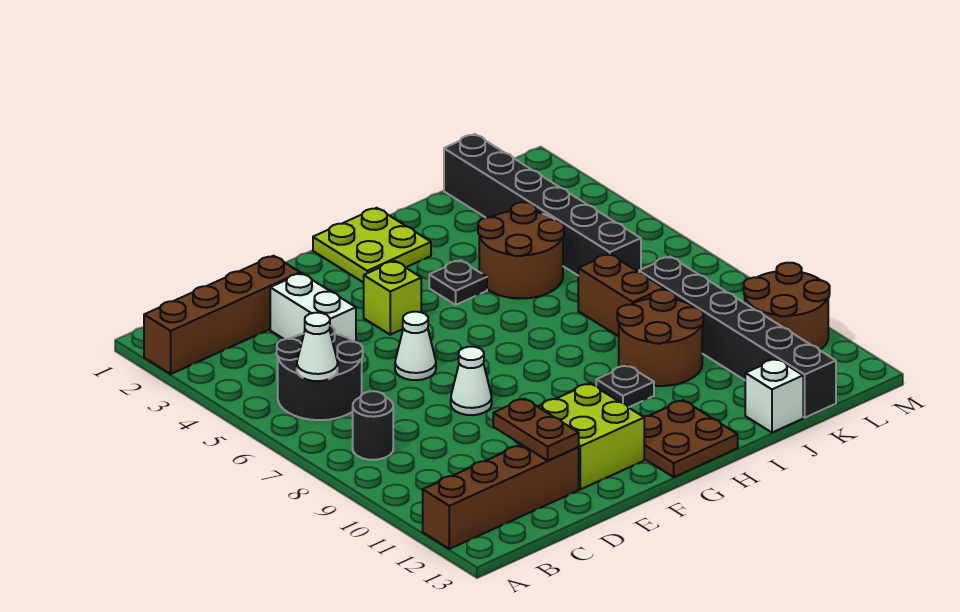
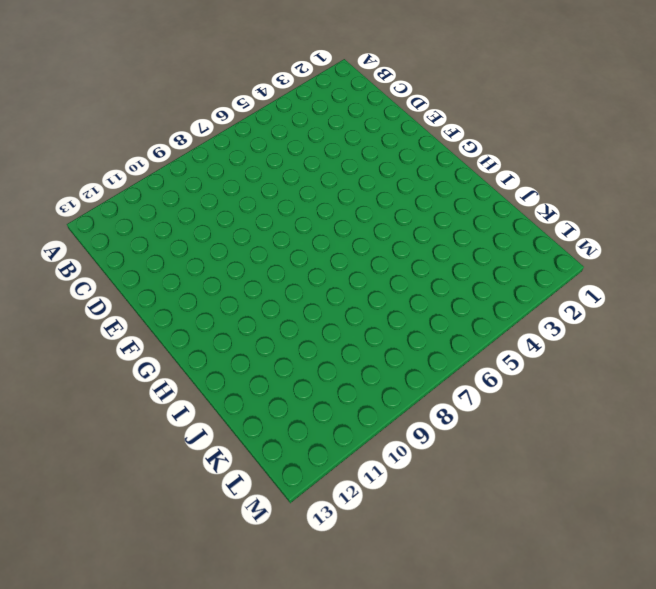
none -> brown brick A2:D2 level 1
none -> brown brick A12:D12 level 1
none -> black round brick B5:C6 level 1

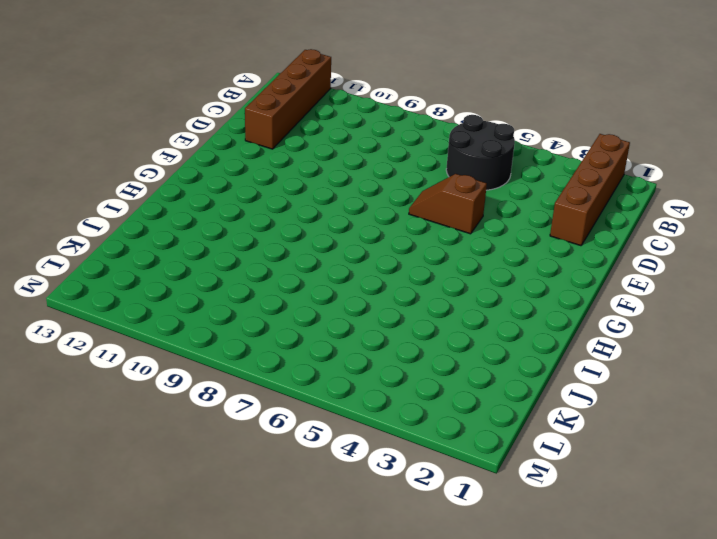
brown slope E5:E6 level 1 top 5 -> white cone E6 level 1
none -> black round brick B8 level 1
none -> white brick D3:D4 level 1
none -> white cone E8 level 1

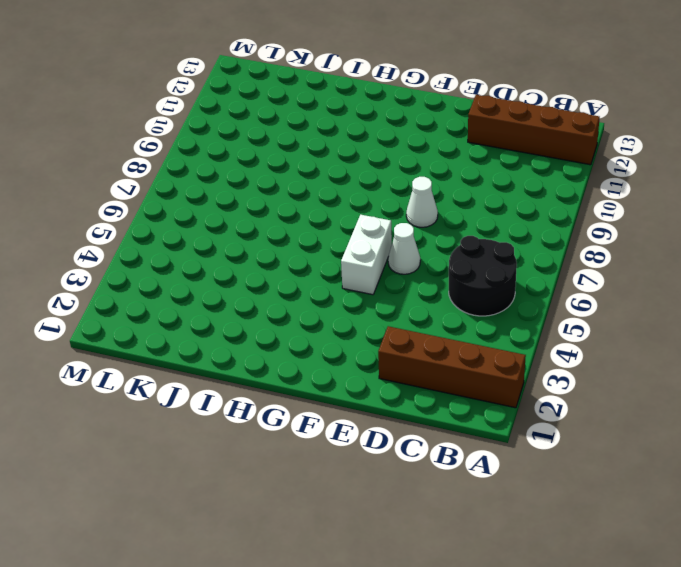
white brick F5:F6 level 1 -> white brick D3:D4 level 1
none -> black round brick B8 level 1
none -> lime brick E11:F12 level 1
none -> lime brick F4 level 1

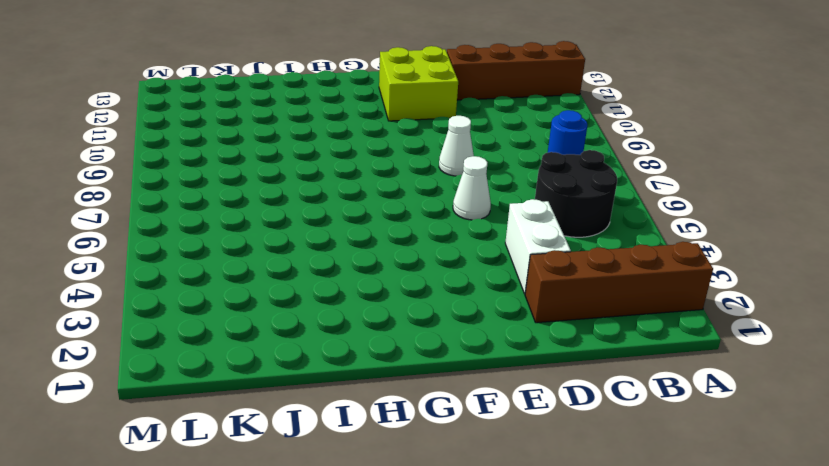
blue round brick B8 level 1 -> black round brick B8 level 1
none -> lime brick F4 level 1
none -> lime plate G1:H2 level 1
none -> brown plate G12:H13 level 1

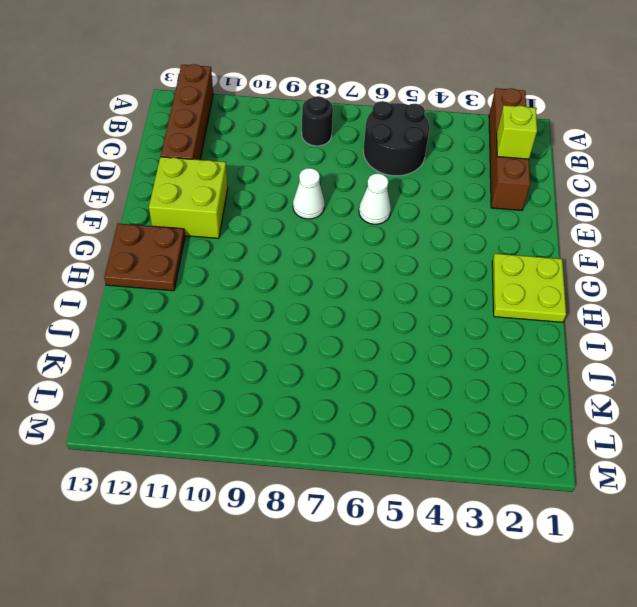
lime brick C2 level 2 -> lime brick F4 level 1
none -> white brick D3:D4 level 1
none -> black plate H4 level 1
none -> black plate H10 level 1

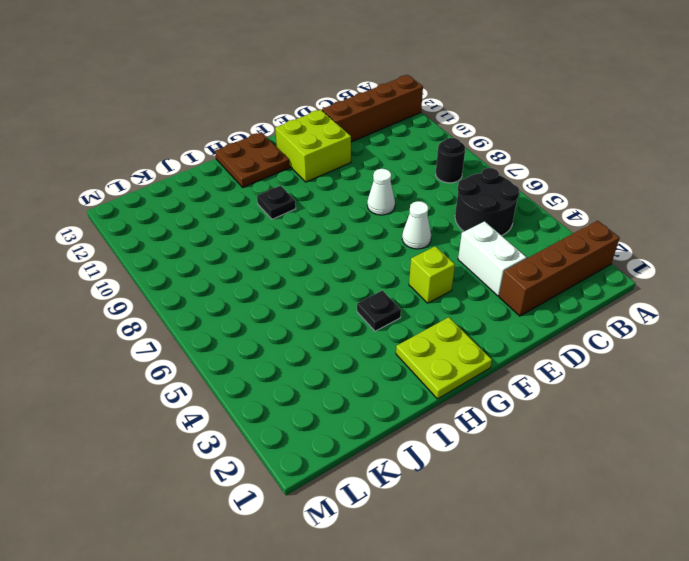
none -> brown round brick I4:J5 level 1
none -> brown round brick I9:J10 level 1
none -> brown brick J7:J8 level 1

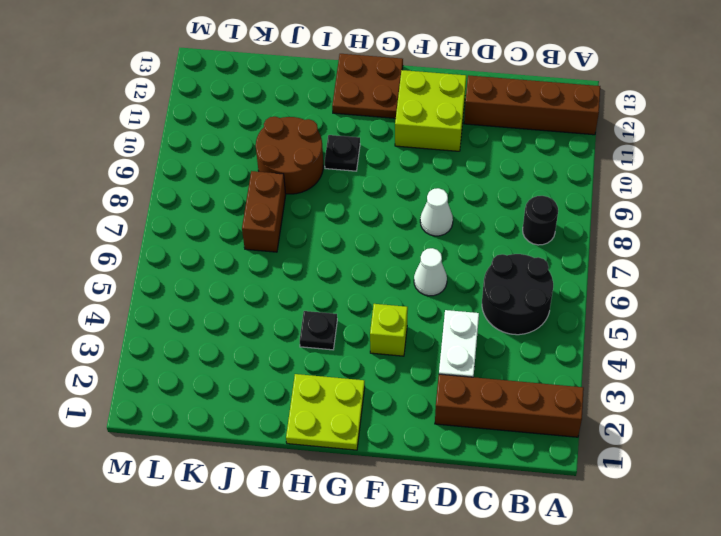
none -> brown round brick I4:J5 level 1
none -> white brick J13 level 1
none -> black brick K1:K6 level 1

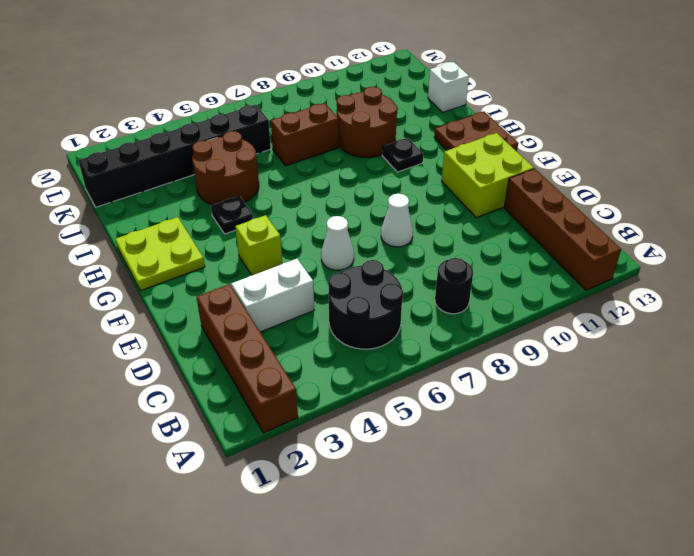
none -> black brick K8:K13 level 1
none -> brown round brick L10:M11 level 1
none -> white cone B6 level 2

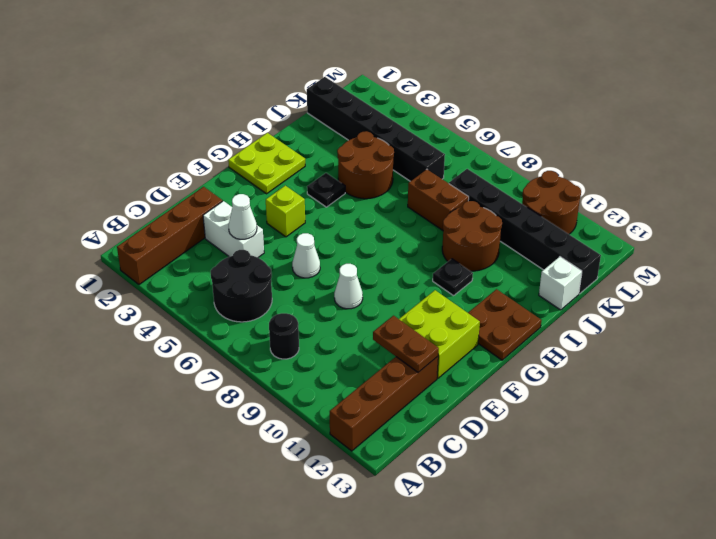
white cone D4 level 2 -> white cone B6 level 2

